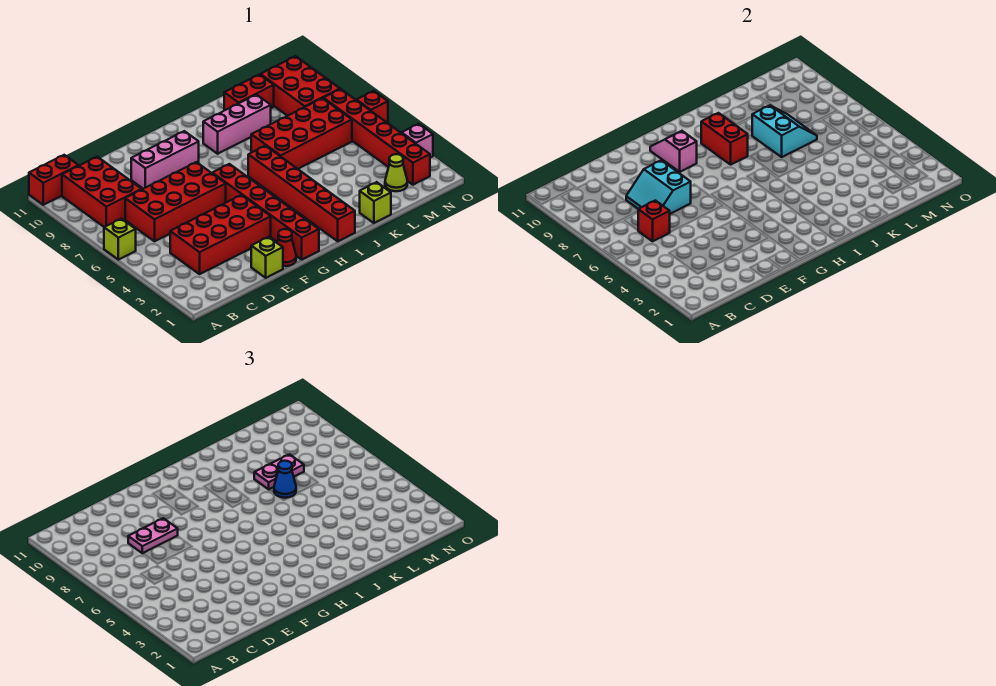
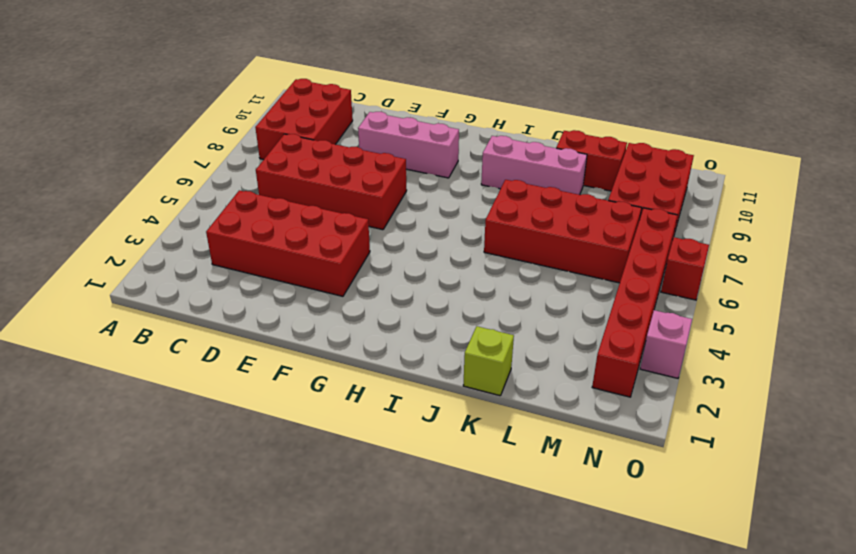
none -> lime brick A6 level 1
none -> red brick A11:B11 level 1
none -> lime brick E1 level 1

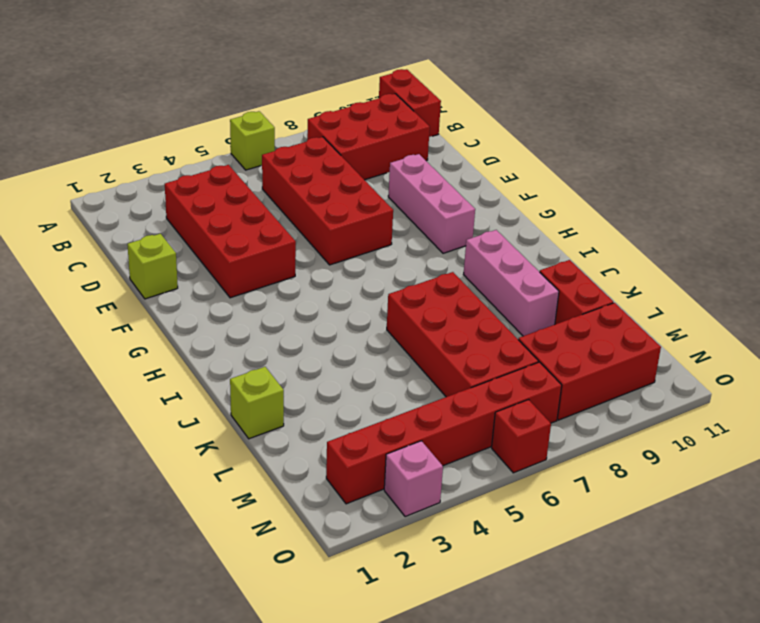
none -> red cone F1 level 1
none -> red brick G1:G6 level 1
none -> red brick I1:I6 level 1

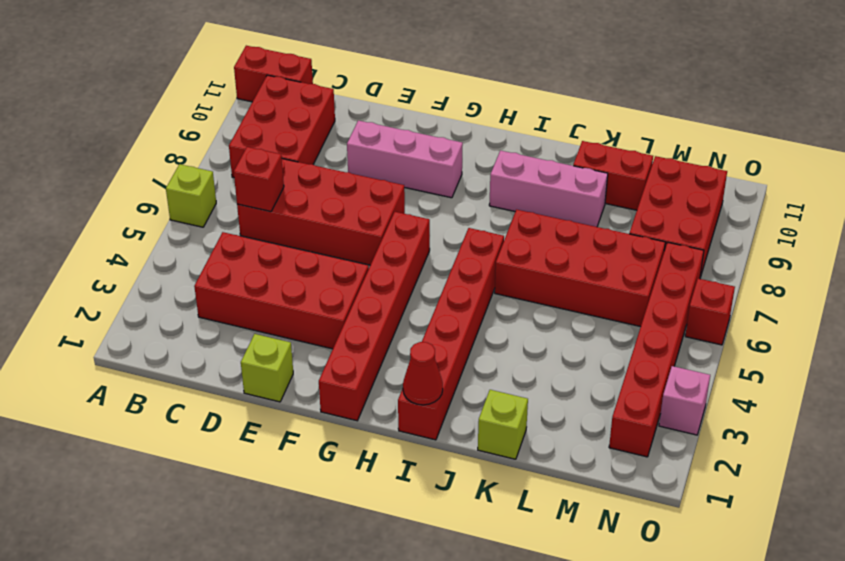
red cone I1 level 2 -> red cone F1 level 1
none -> lime cone M2 level 1
none -> cyan slope D7:E8 level 2 top E
none -> pink slope G9:G10 level 2 top 9

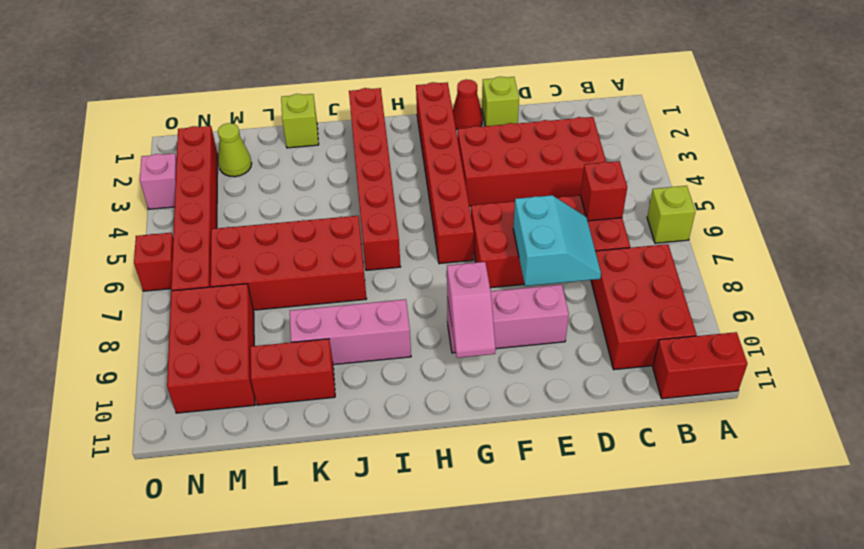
none -> red brick I8:I9 level 2
none -> cyan slope K7:L8 level 2 top K
none -> pink plate D8:E8 level 3

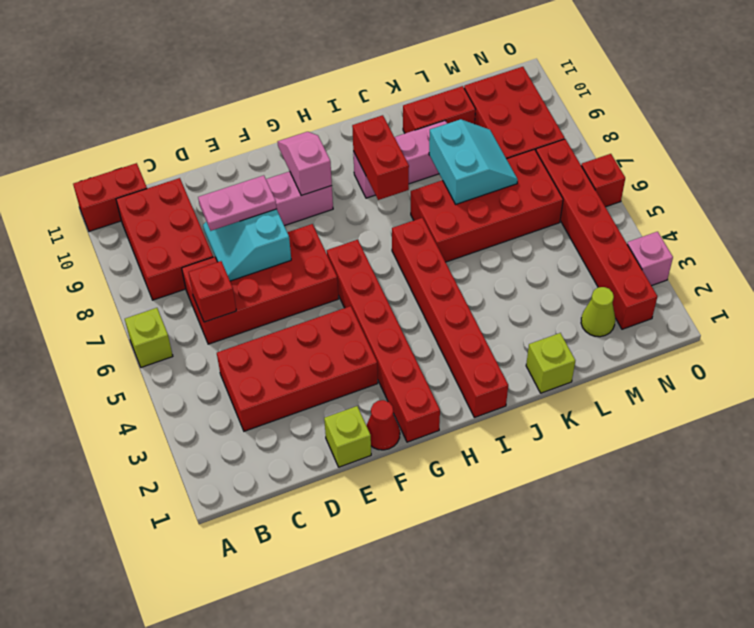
none -> blue cone K7 level 3
none -> pink plate K8:L8 level 3

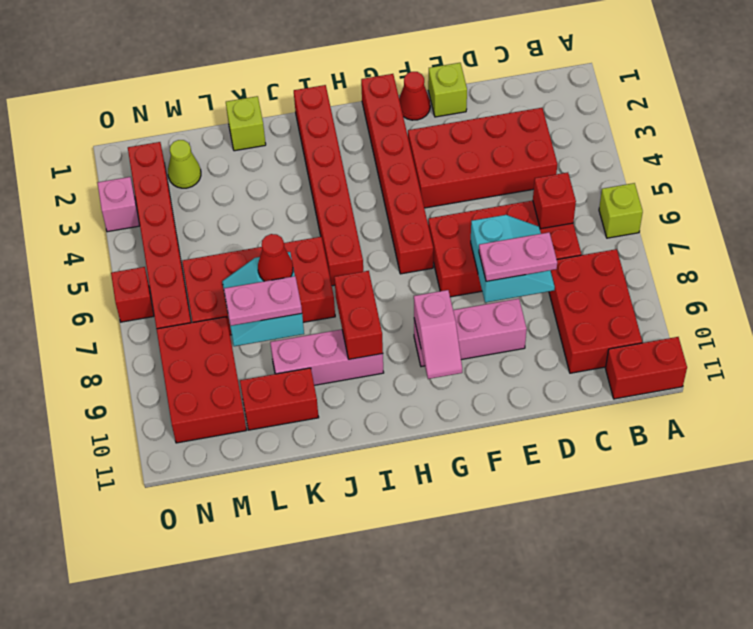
red cone K7 level 3 -> blue cone K7 level 3

